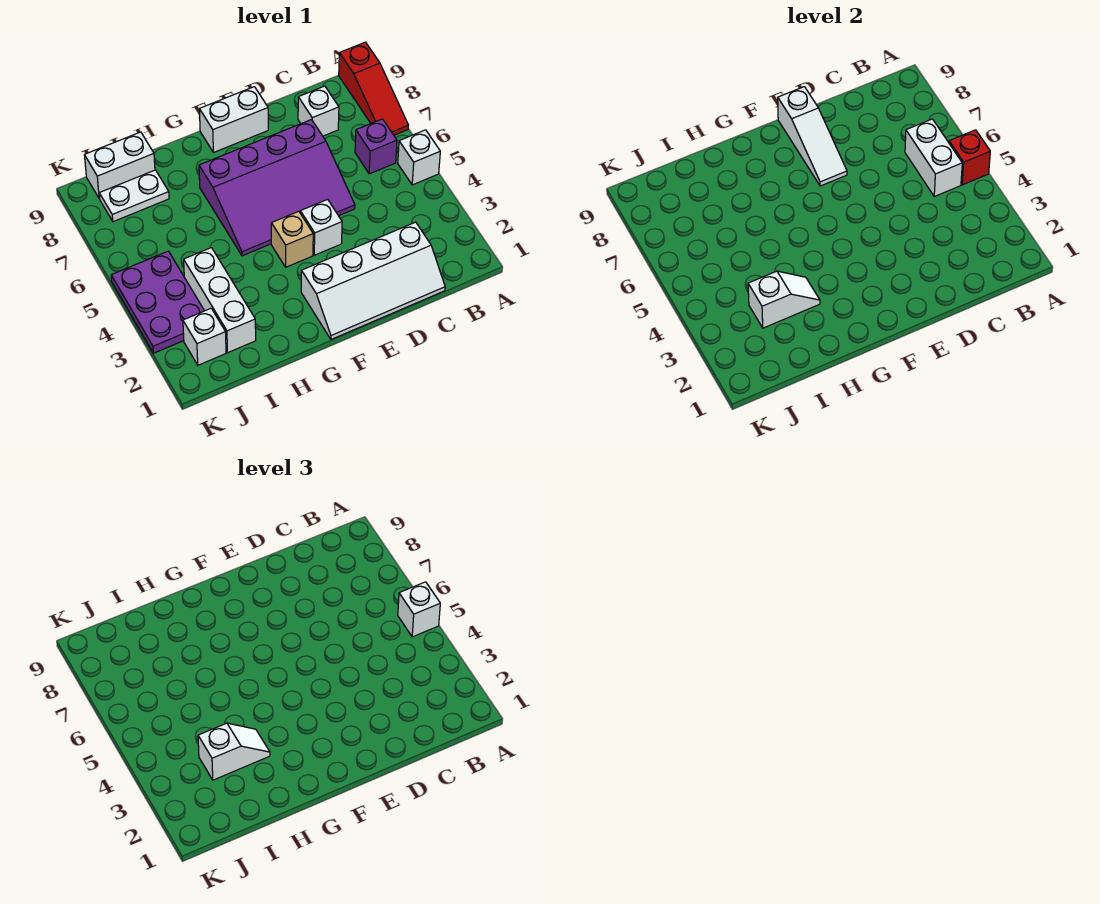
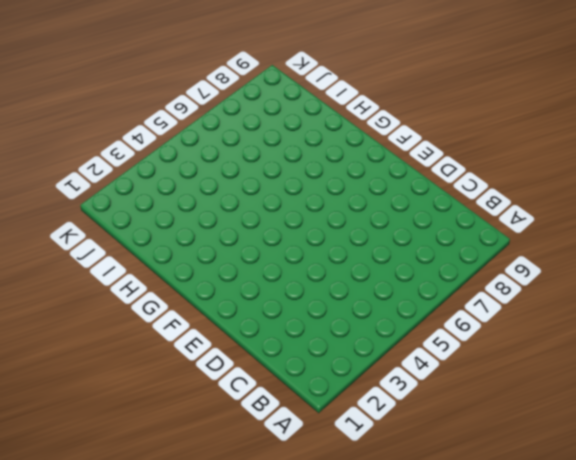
none -> white brick A5 level 1
none -> red slope A7:A9 level 1 top 9
none -> purple brick B6 level 1

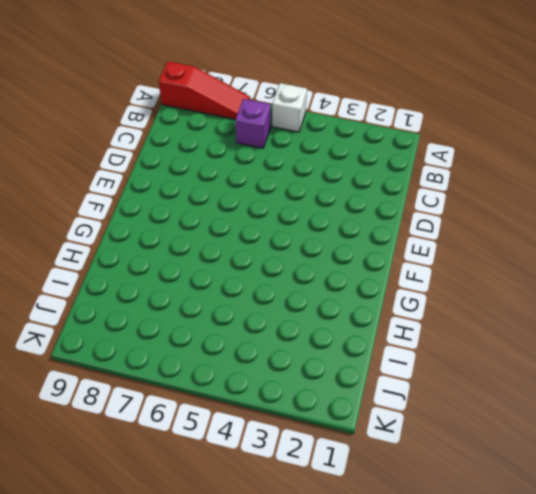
none -> white slope C1:F2 level 1 top 2
none -> white brick C8 level 1
none -> purple slope D5:G7 level 1 top 7

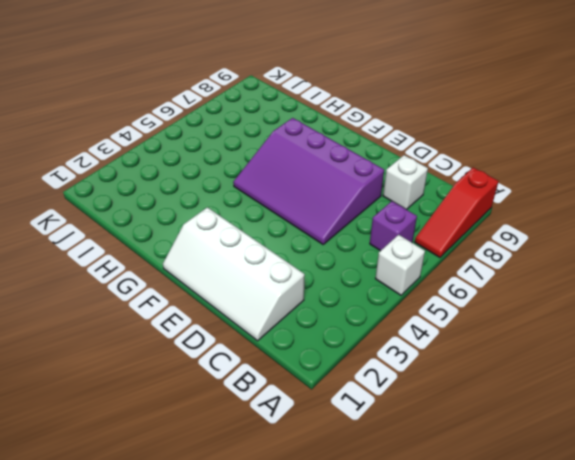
none -> white brick E4 level 1
none -> white brick E9:F9 level 1
none -> tan brick F4 level 1

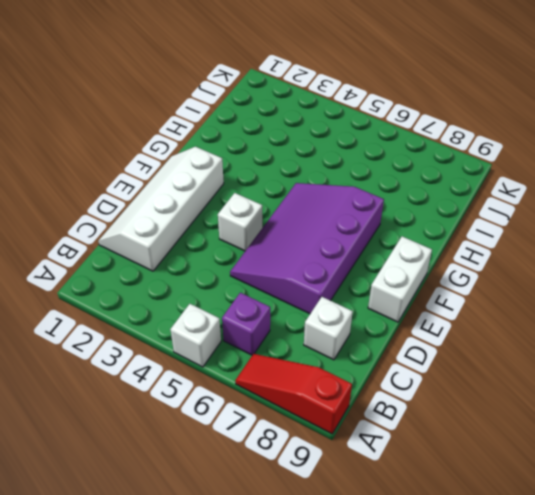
none -> tan brick F4 level 1
none -> white brick I2:I4 level 1
none -> white plate I8:J8 level 1

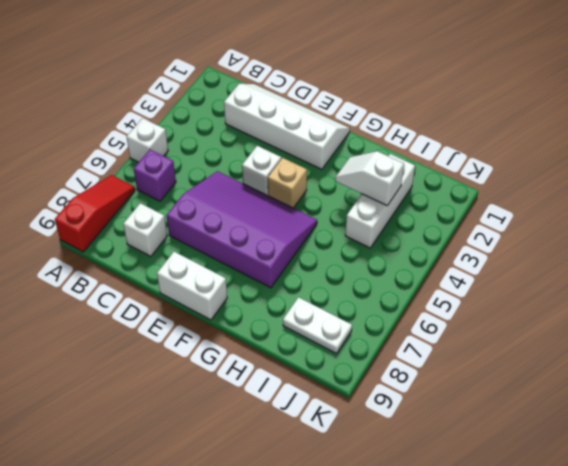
none -> white brick I9:J9 level 1
none -> white brick J2 level 1
none -> purple plate J3:K5 level 1

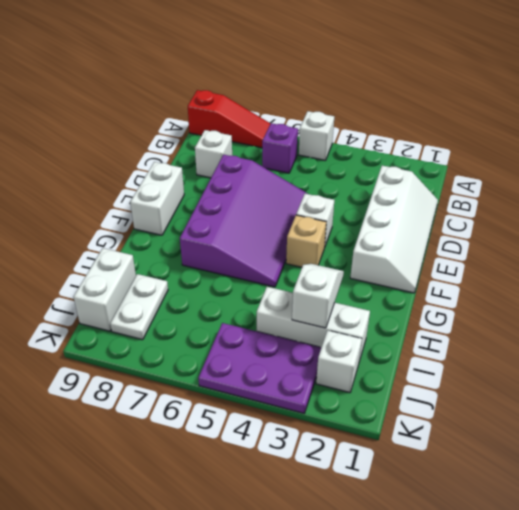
none -> red brick A5 level 2
none -> white brick B5:B6 level 2
none -> white slope E7:E9 level 2 top 9

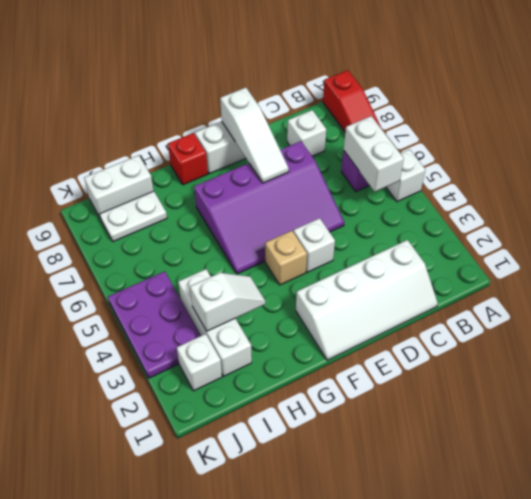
red brick G9 level 1 -> red brick A5 level 2
none -> white brick A5 level 3
none -> white slope H3:I3 level 3 top I

